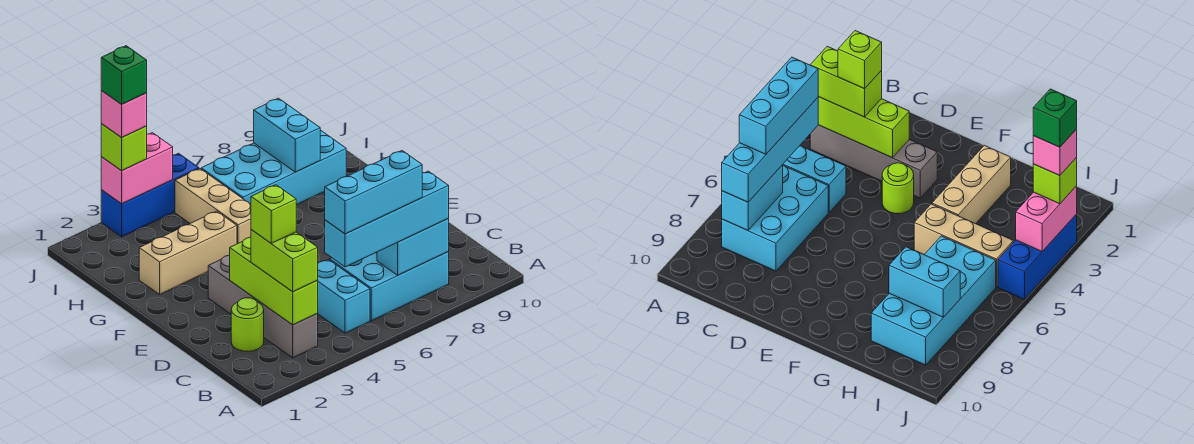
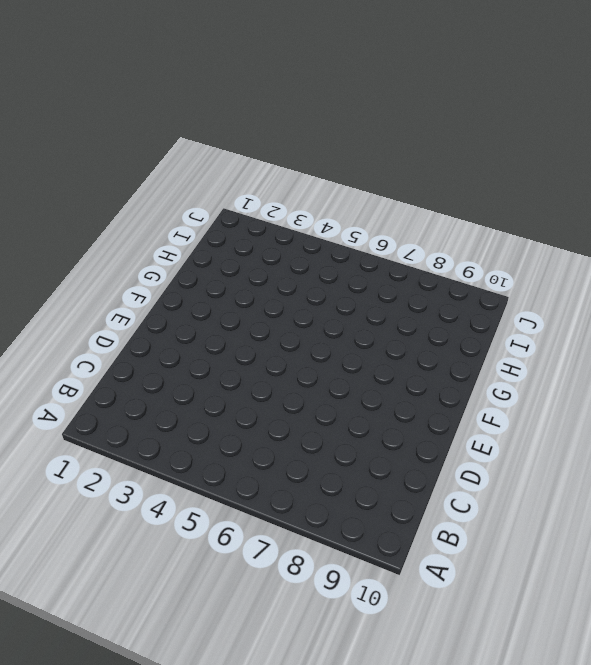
none -> grey brick B3:E3 level 1
none -> cyan brick B5:C5 level 1
none -> cyan brick B6:C8 level 1

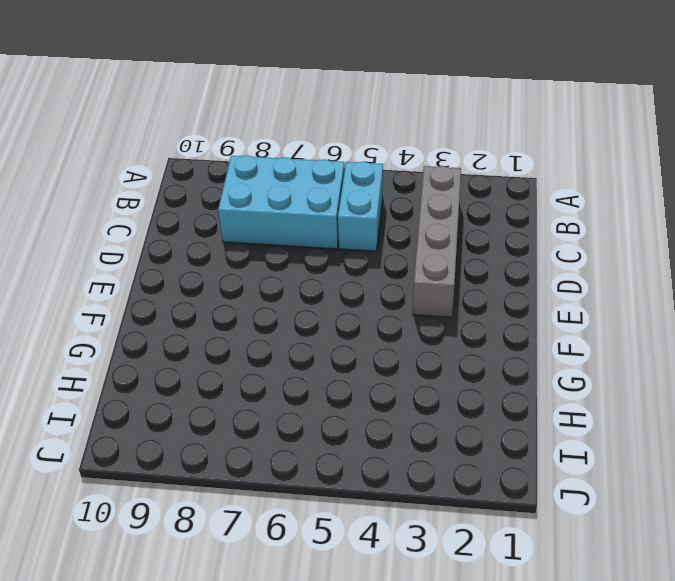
none -> lime round brick C2 level 1
none -> lime round brick E4 level 1
none -> tan brick G2:G4 level 1

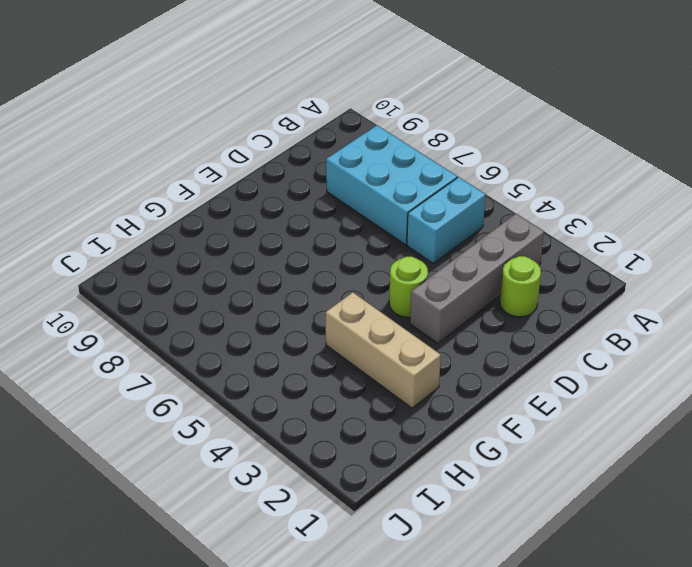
none -> tan brick G5:I5 level 1
none -> cyan brick H6:I9 level 1
none -> blue brick J3:J5 level 1

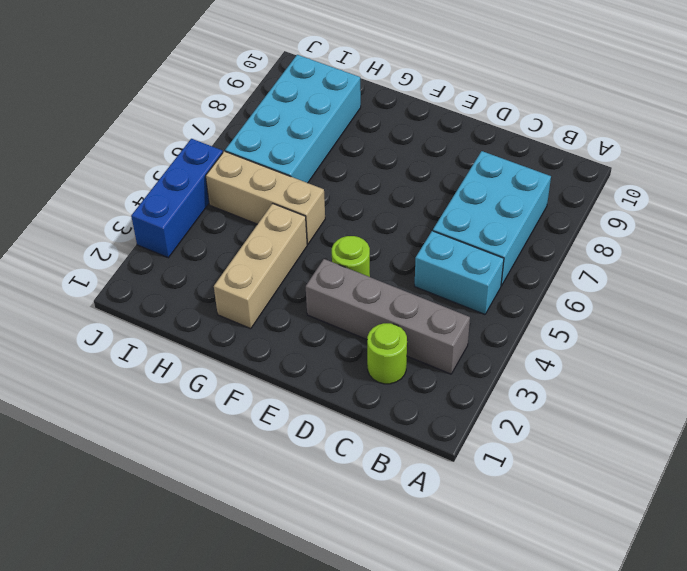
none -> lime brick B3:D3 level 2
none -> cyan brick B7:B8 level 2
none -> cyan brick H8:I8 level 2

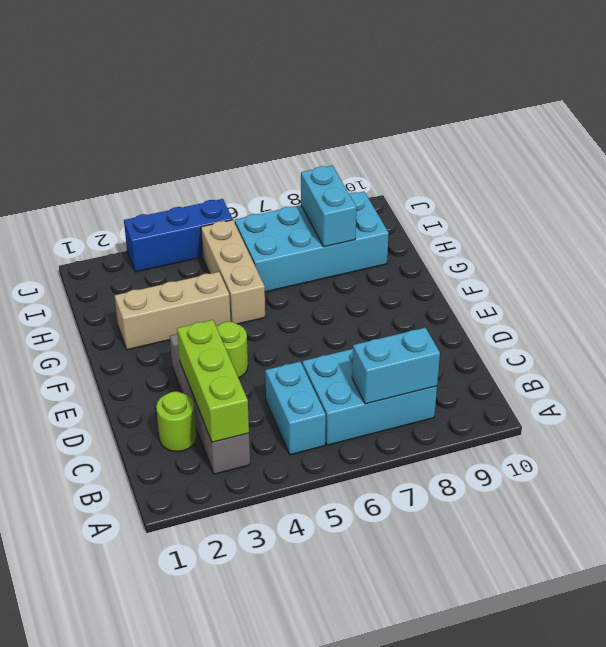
none -> pink brick J3:J4 level 2
none -> lime brick B3:C3 level 3
none -> cyan brick B5:B8 level 3

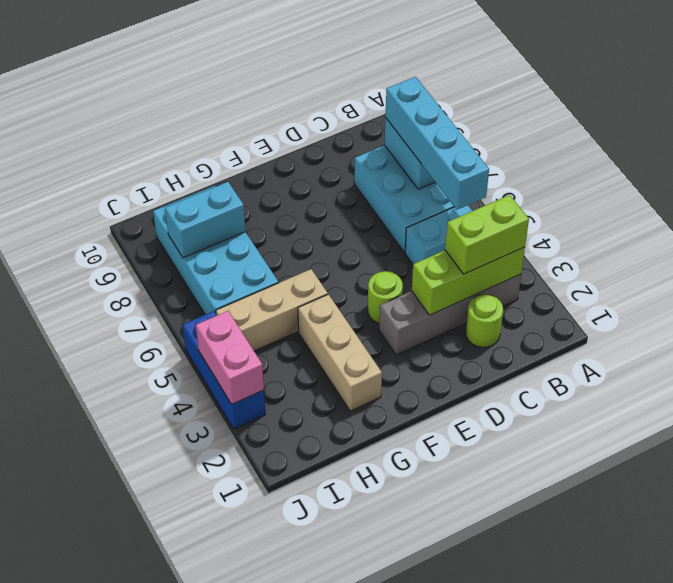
none -> lime brick J3 level 3
none -> cyan brick B5:B7 level 4
none -> lime brick C3 level 4

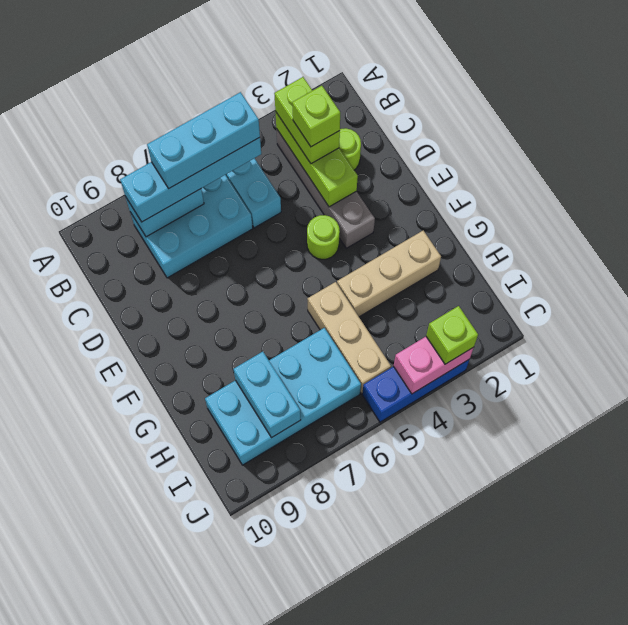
none -> pink brick J3 level 4
none -> green brick J3 level 5

